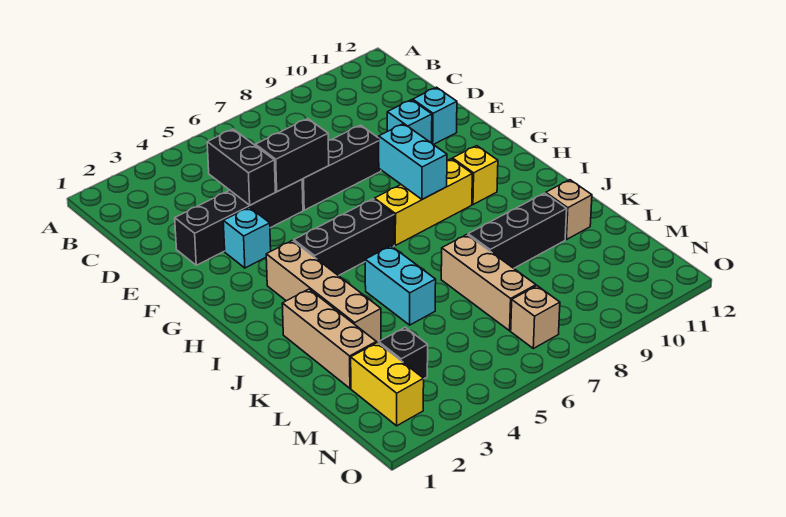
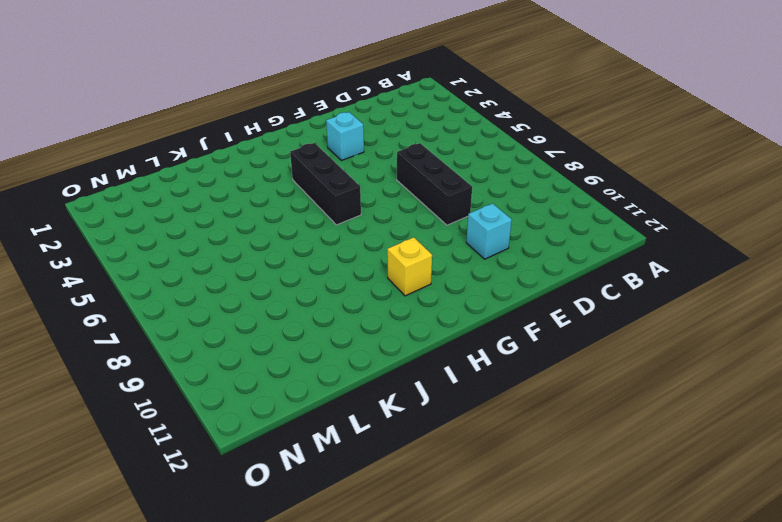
none -> black brick E2:E5 level 1
none -> cyan brick E11 level 1
none -> tan brick H3:K3 level 1

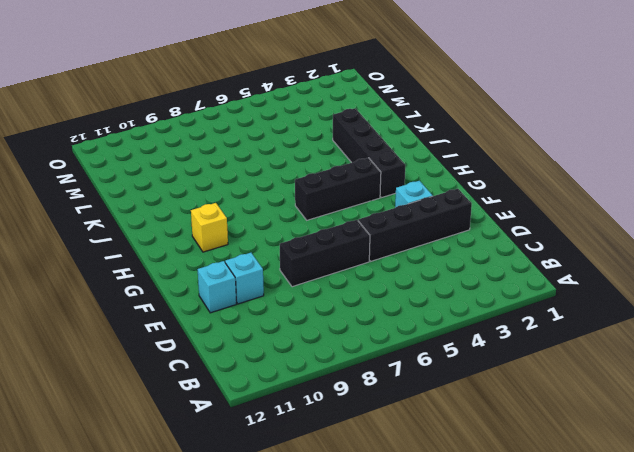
black brick H3:K3 level 1 -> tan brick H3:K3 level 1
none -> yellow brick H7:H9 level 1
none -> tan brick J2:L2 level 1
none -> cyan brick J5:K5 level 1

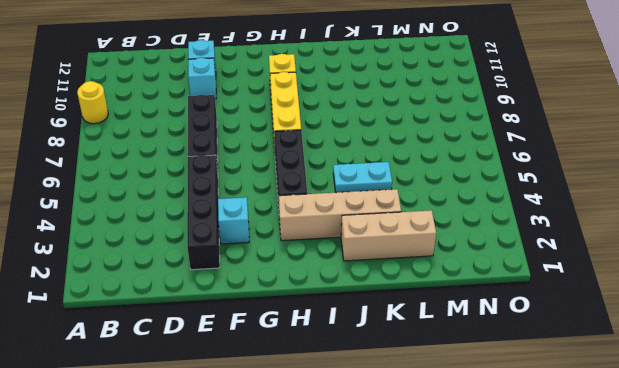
yellow round brick A9 level 1 -> none
cyan plate J5:K5 level 1 -> cyan brick J5:K5 level 1
none -> tan brick K7:M7 level 1
none -> black brick K8:K10 level 1
none -> tan brick K11 level 1

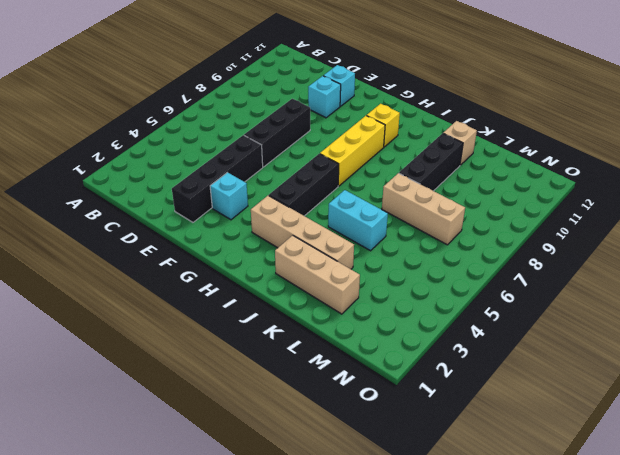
none -> yellow brick M2:N2 level 1
none -> black brick M3 level 1
none -> tan brick N7 level 1

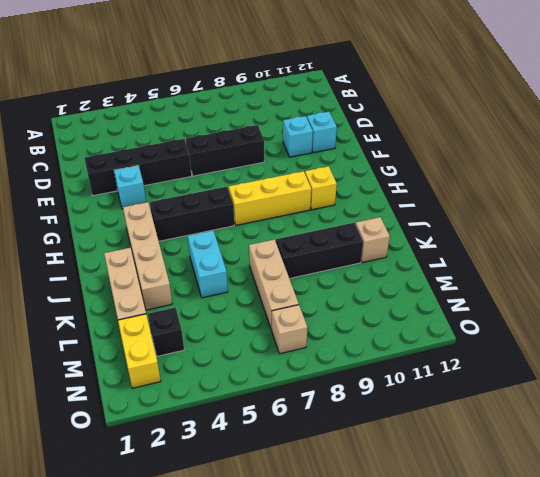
none -> black brick D4:E4 level 2
none -> black brick E5:E6 level 2
none -> cyan brick G8:H8 level 2

